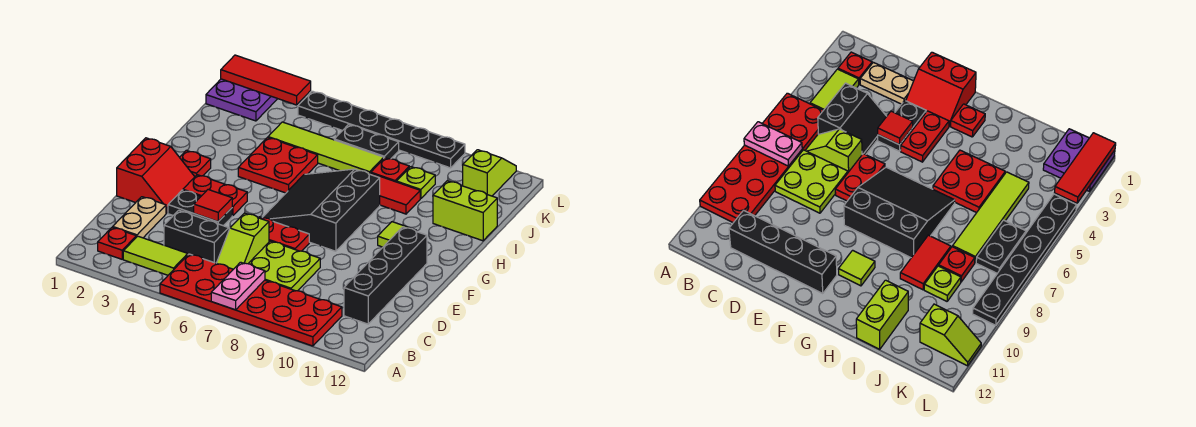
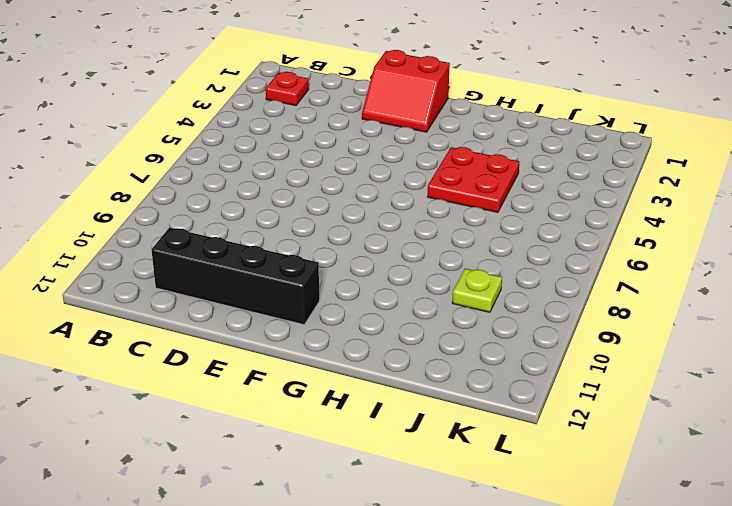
none -> red plate A5:B10 level 1
none -> lime tile B3:B4 level 1
none -> tan plate C2:D2 level 1

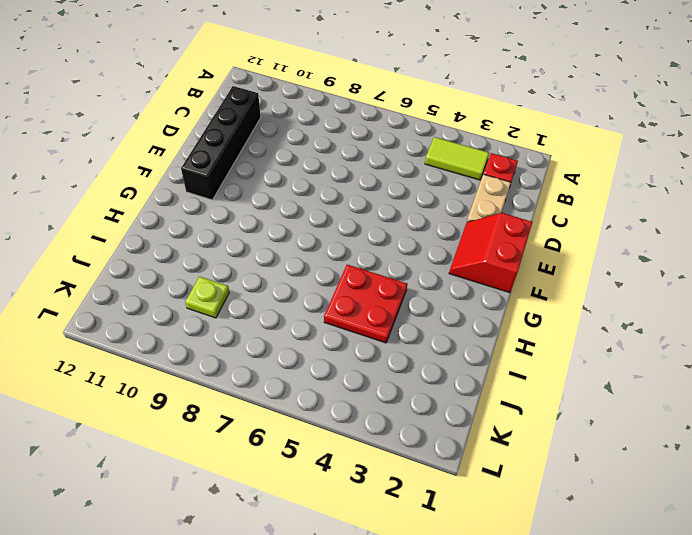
none -> red plate A5:B10 level 1
none -> black slope C4:D5 level 1 top C
none -> lime slope C6:D6 level 1 top D

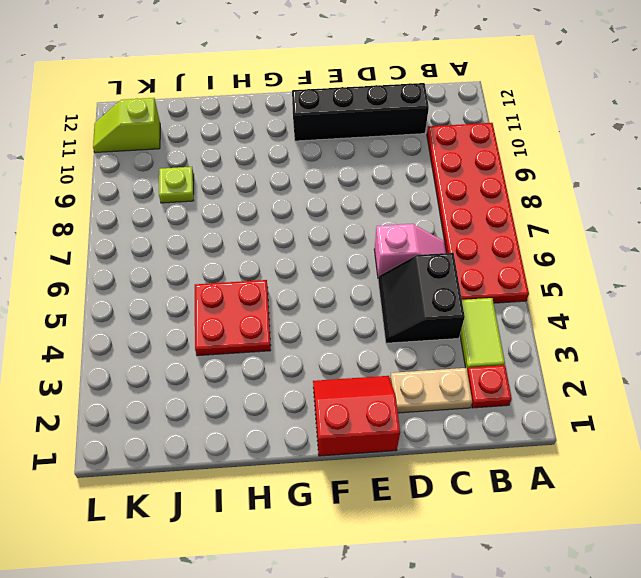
pink slope C6:D6 level 1 top D -> lime slope C6:D6 level 1 top D
none -> lime plate C7:D8 level 1
none -> black plate E3:E4 level 1
none -> red plate E6:E7 level 1

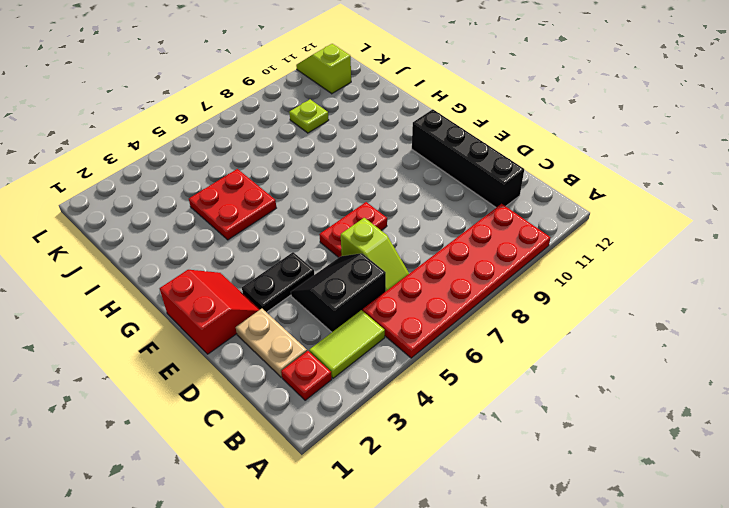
none -> lime plate C7:D8 level 1
none -> red plate F3:F4 level 1
none -> black slope F6:H8 level 1 top 8

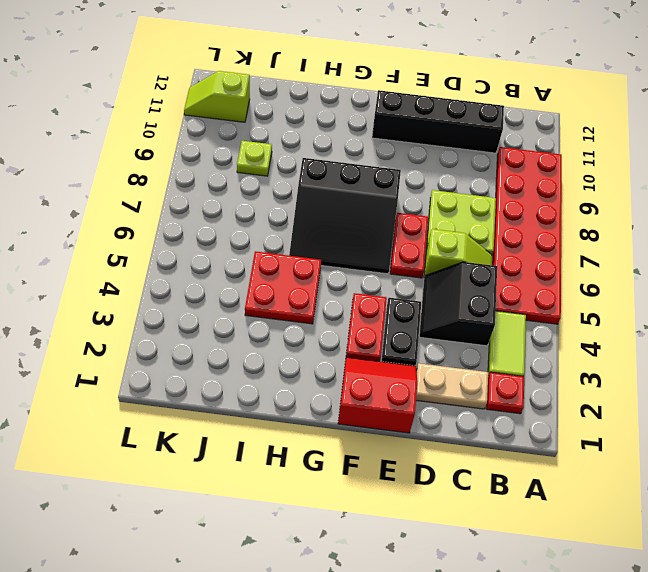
none -> red plate G2 level 1
none -> lime tile G10 level 1
none -> red tile I8:I9 level 1

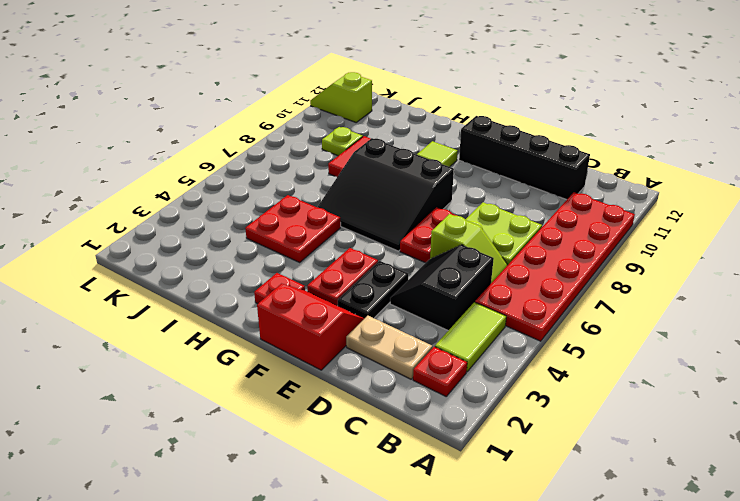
none -> lime brick I11:I12 level 1
none -> lime tile J4:J7 level 1
none -> red plate J8 level 1

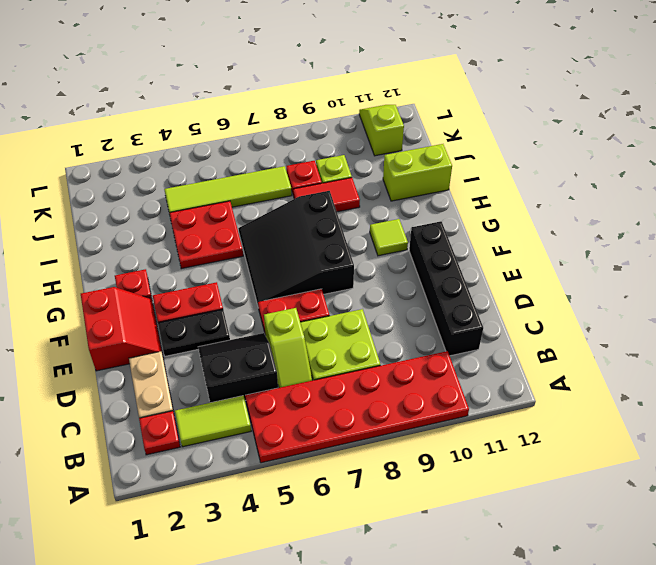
none -> purple plate K1:L2 level 1
none -> black plate K6:K7 level 1
none -> black plate L4:L9 level 1

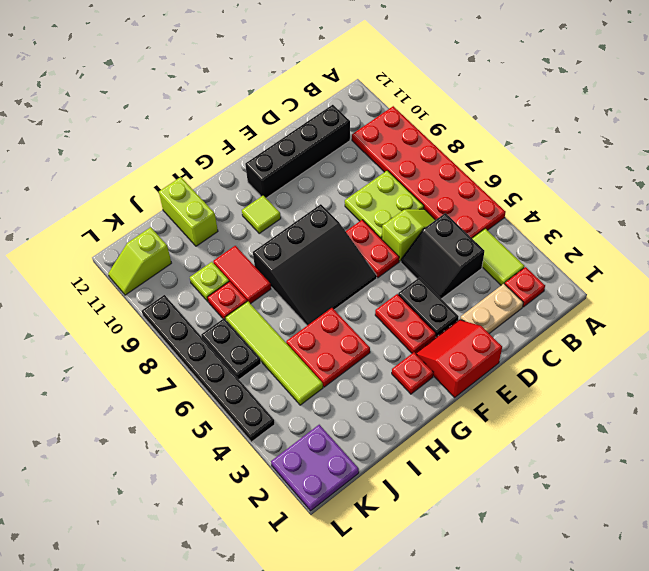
none -> pink plate A7:B7 level 2
none -> red tile E4 level 2
none -> red tile L1:L3 level 2

